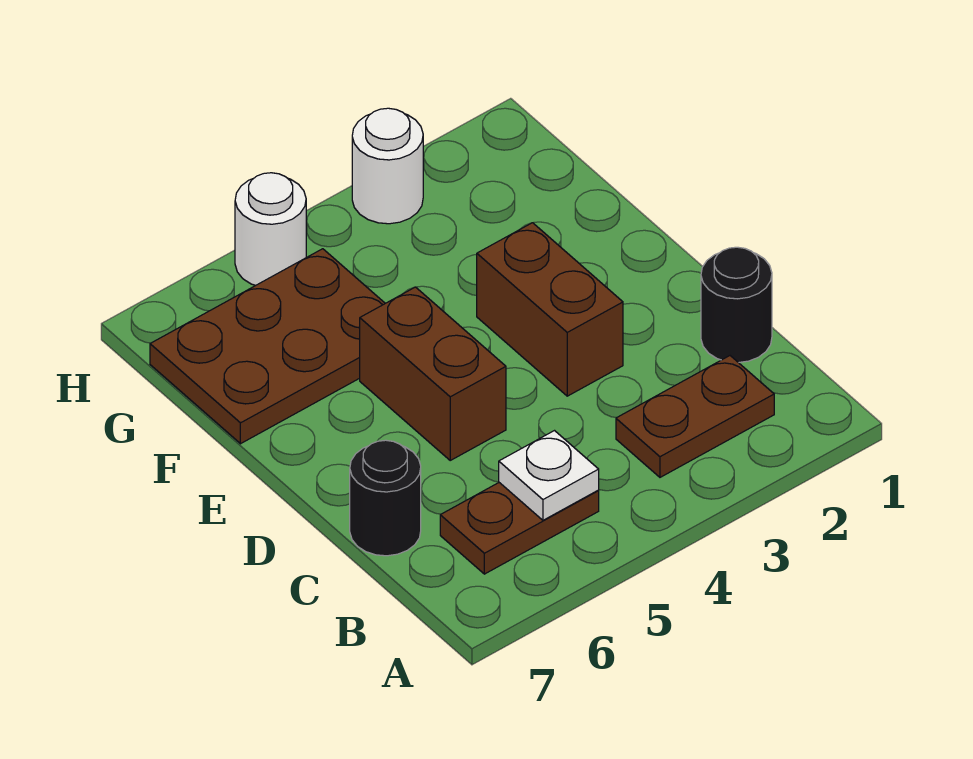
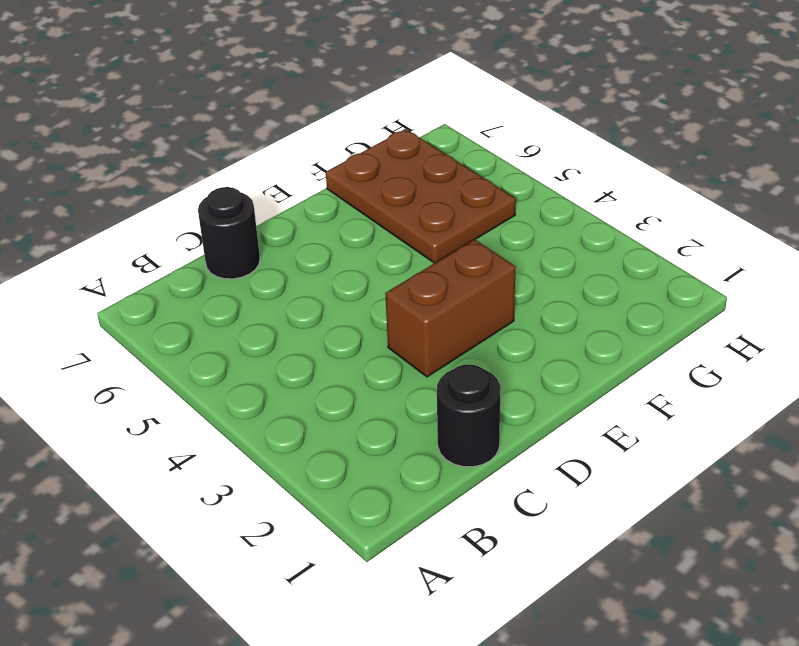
none -> brown plate B2:B3 level 1
none -> brown plate B5:B6 level 1

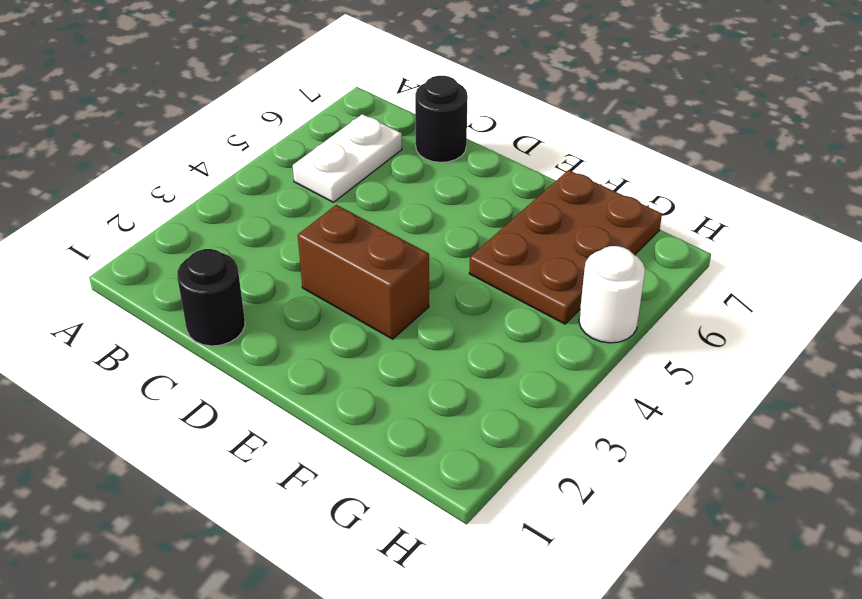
white plate B5:B6 level 1 -> brown plate B5:B6 level 1
none -> brown plate B2:B3 level 1
none -> brown brick D5:E5 level 1

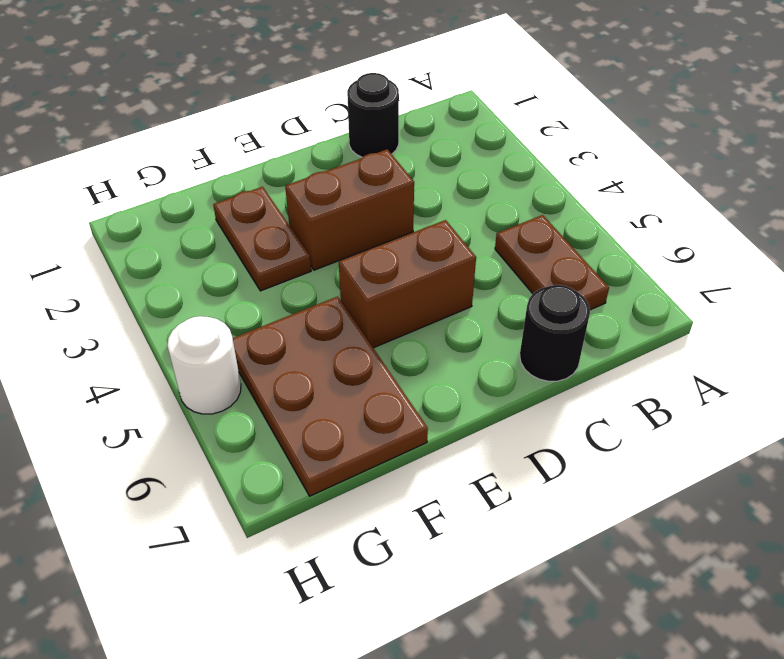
brown plate F2:F3 level 1 -> brown plate B2:B3 level 1
none -> white round brick H3 level 1
none -> white plate B5 level 2

